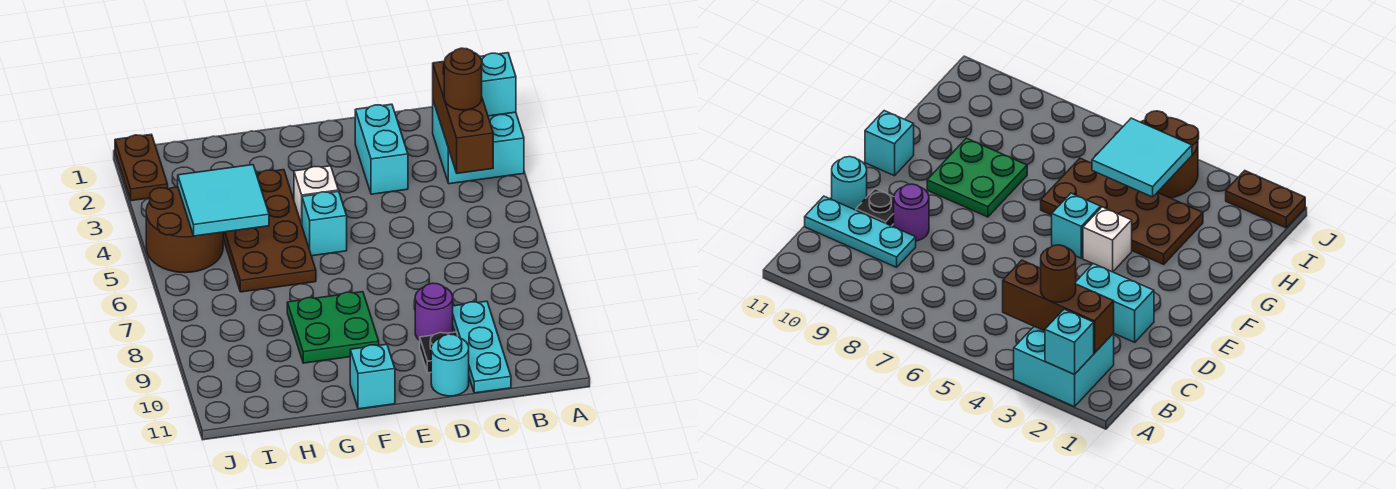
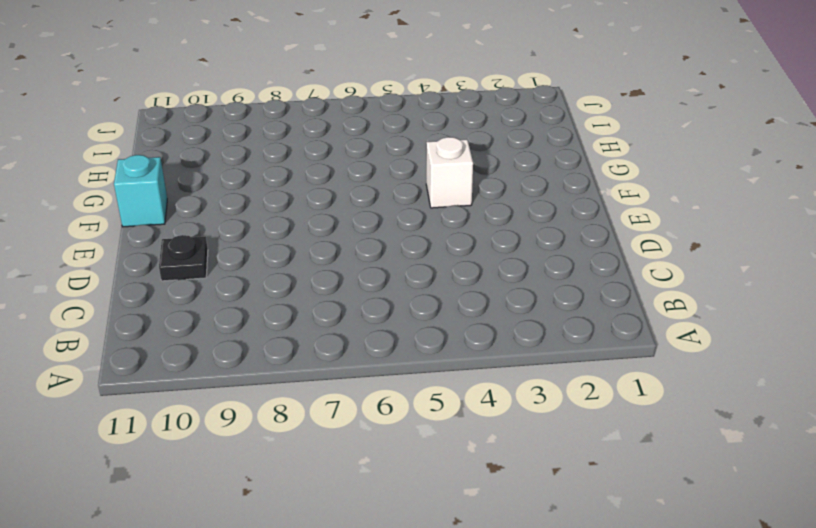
none -> cyan brick A2:B3 level 1
none -> cyan plate C9:C11 level 1
none -> cyan brick D2:D3 level 1

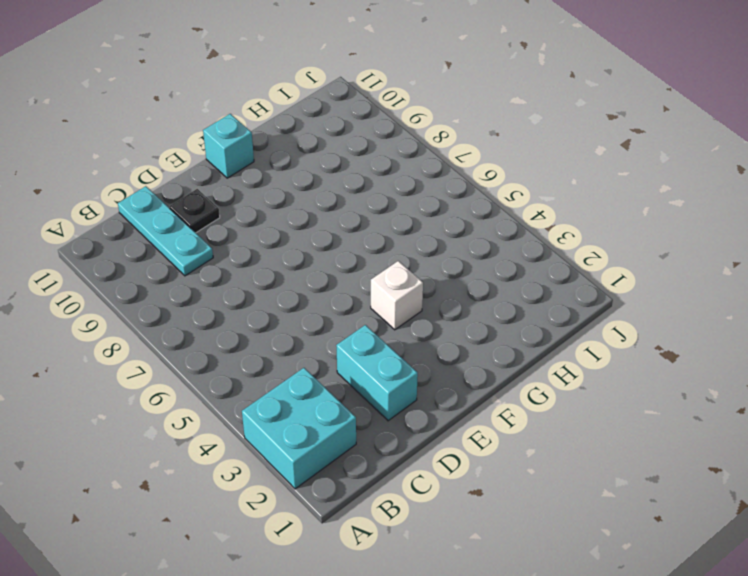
none -> purple round brick D9 level 1
none -> cyan round brick D11 level 1
none -> cyan brick F5 level 1

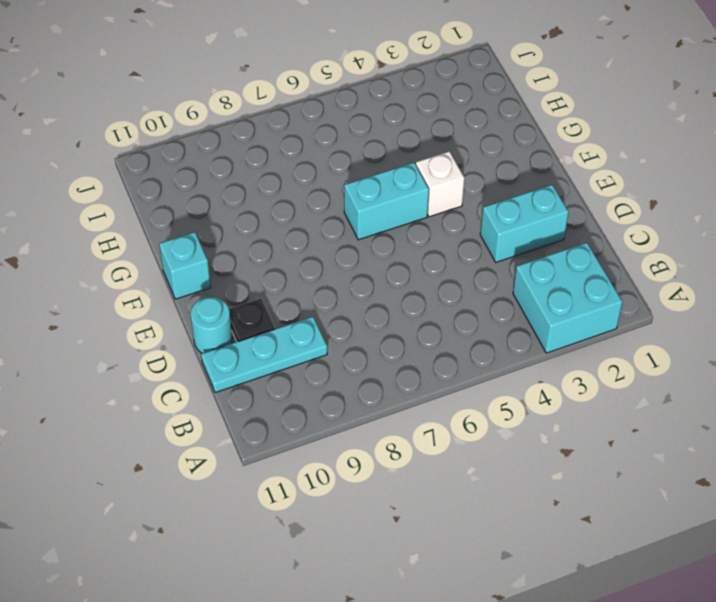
cyan brick F5:F6 level 1 -> cyan brick F5 level 1
none -> purple round brick D9 level 1
none -> green plate F8:G9 level 1
none -> brown plate G3:H6 level 1

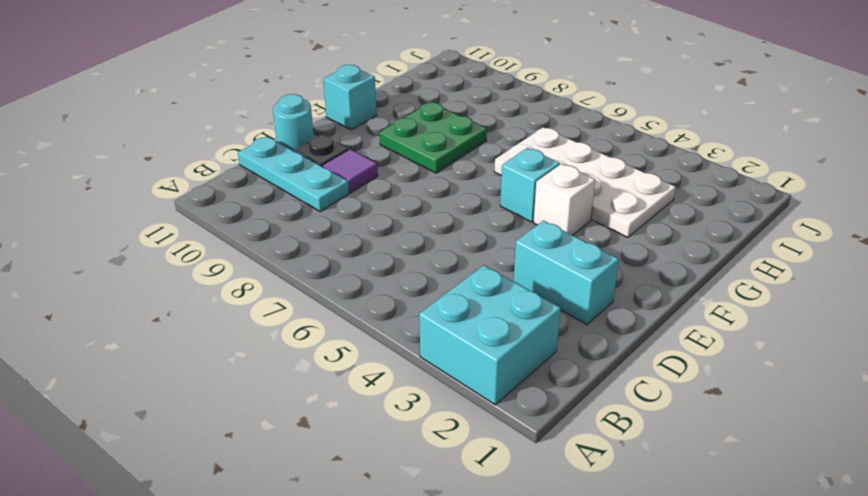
purple tile D9 level 1 -> purple round brick D9 level 1
white plate G3:H6 level 1 -> brown plate G3:H6 level 1
none -> brown round brick I4:J5 level 1
none -> brown plate J1:J2 level 1
none -> cyan brick A2 level 2

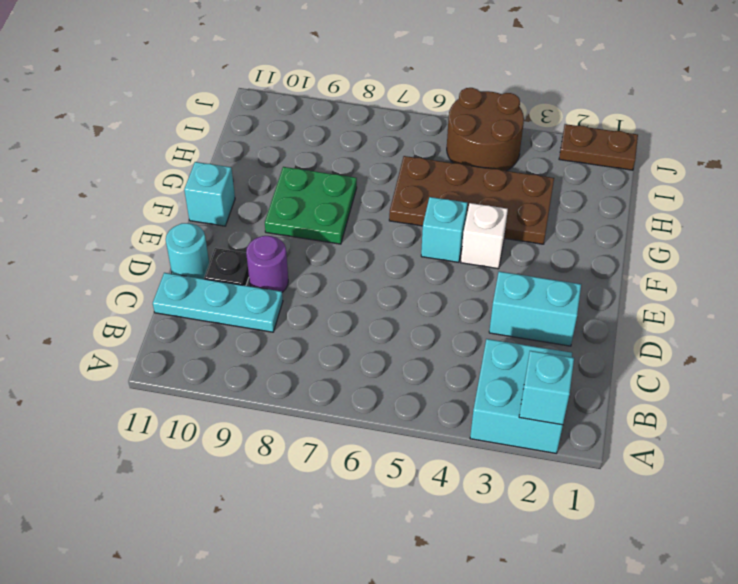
none -> brown brick B2:B4 level 2
none -> cyan tile H4:I5 level 2
none -> brown round brick B3 level 3

